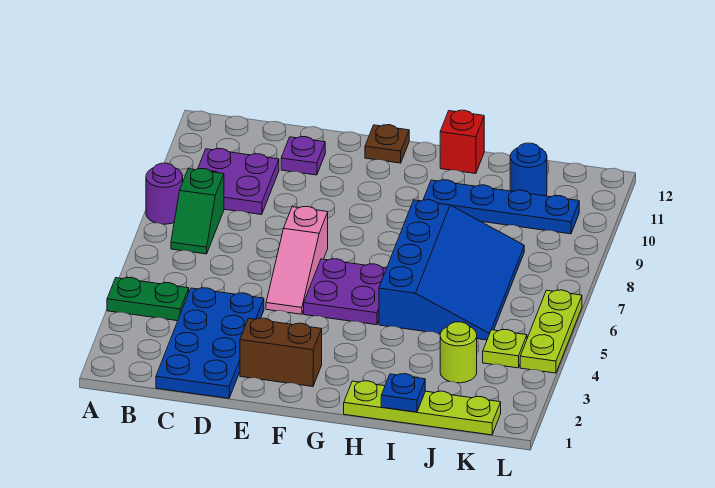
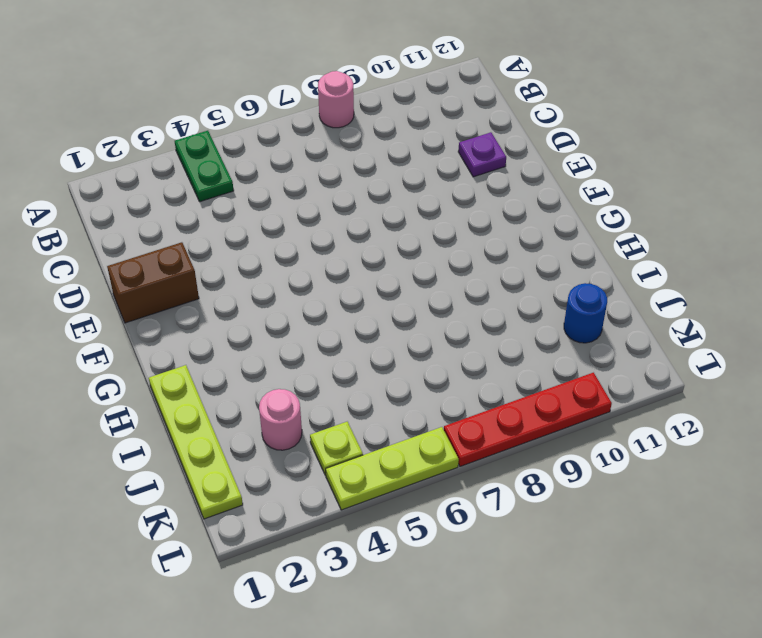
pink round brick A8 level 1 -> purple round brick A8 level 1
brown brick E1:E2 level 1 -> brown brick E2:F2 level 1
pink round brick J3 level 1 -> lime round brick J3 level 1
red plate L7:L10 level 1 -> none
none -> green slope B7:B8 level 1 top 8
none -> purple plate B9:C10 level 1
none -> blue plate C1:D4 level 1

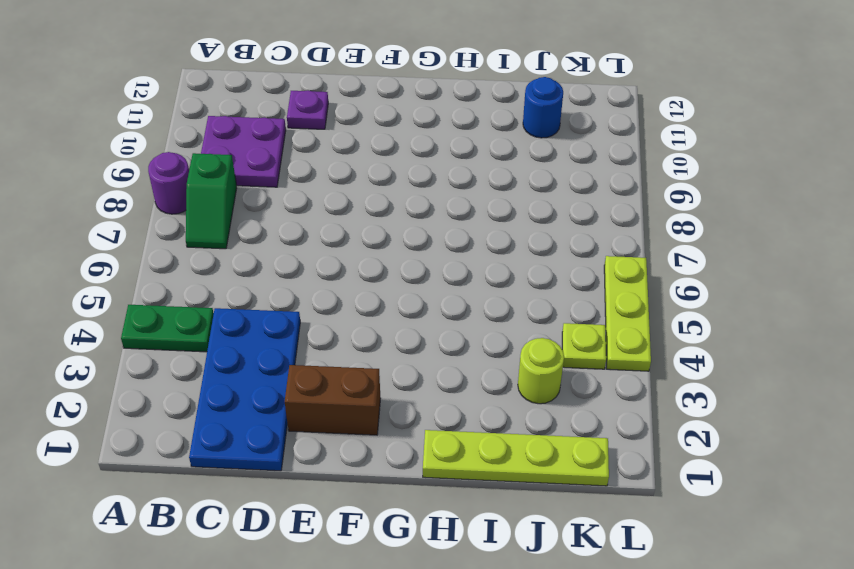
none -> pink slope E5:E7 level 1 top 7
none -> purple plate F5:G6 level 1
none -> brown plate F12 level 1

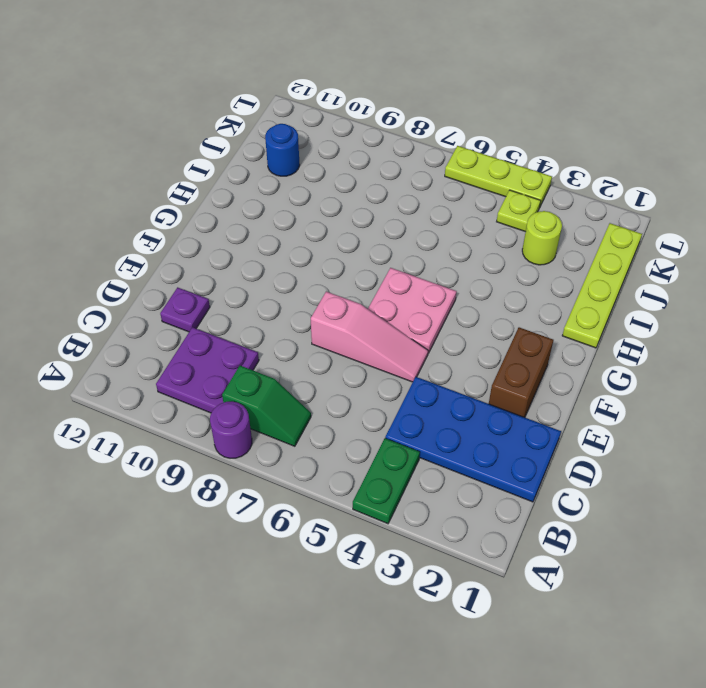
pink plate F5:G6 level 1 -> purple plate F5:G6 level 1
none -> brown plate F12 level 1
none -> blue slope H5:J8 level 1 top H
none -> blue plate H10:K10 level 1

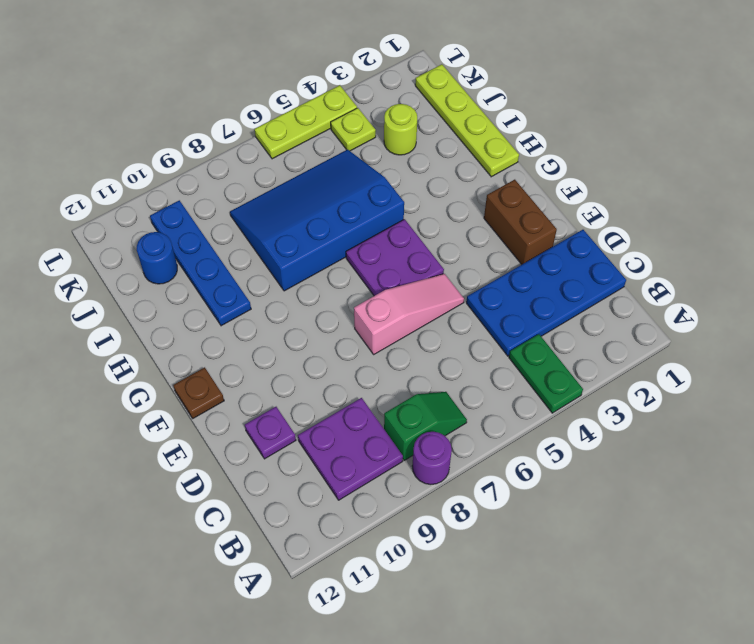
none -> red brick H12 level 1
none -> blue plate I1 level 2

